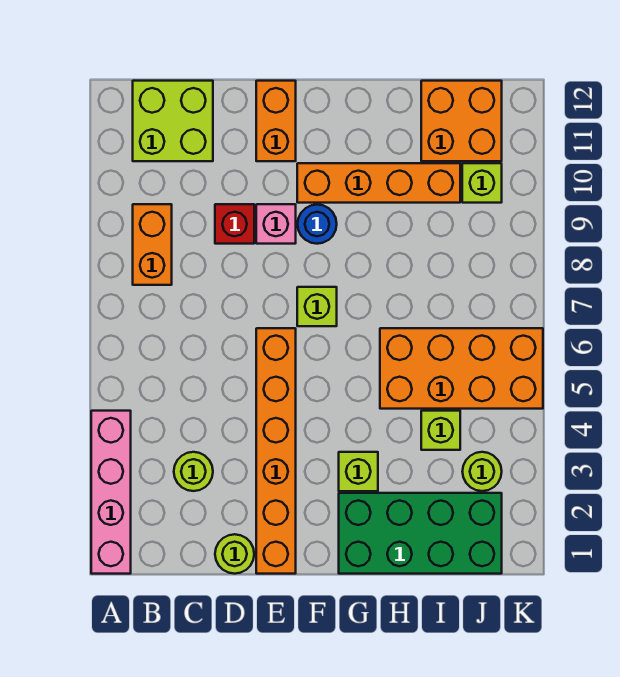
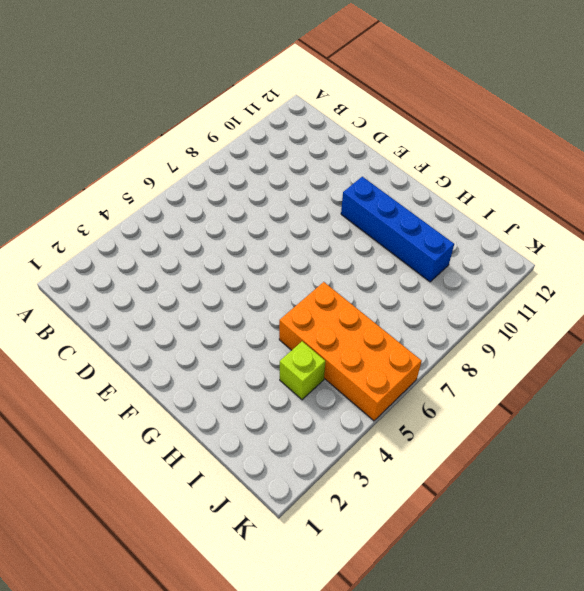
blue brick F10:I10 level 1 -> orange brick F10:I10 level 1
none -> pink brick A1:A4 level 1
none -> orange brick B8:B9 level 1
none -> lime brick B11:C12 level 1

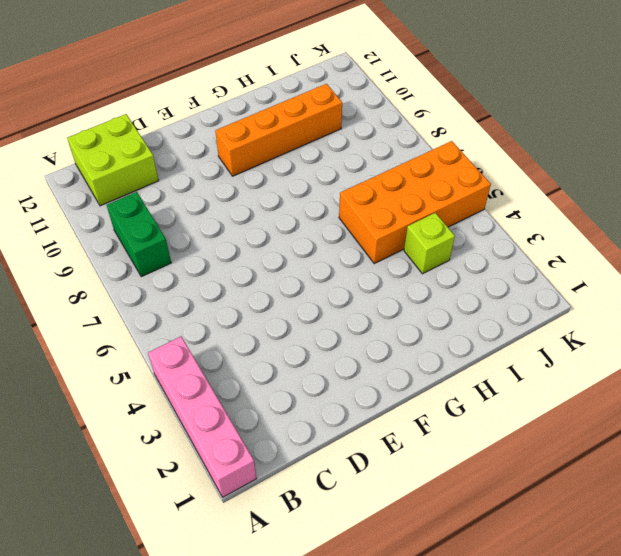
green brick B8:B9 level 1 -> orange brick B8:B9 level 1
none -> lime round brick C3 level 1
none -> lime round brick D1 level 1
none -> red brick D9 level 1

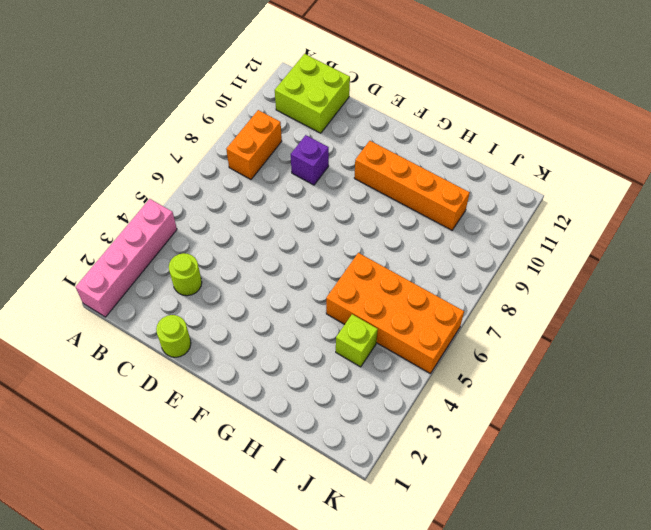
purple brick D9 level 1 -> red brick D9 level 1
none -> orange brick E1:E6 level 1
none -> pink brick E9 level 1
none -> orange brick E11:E12 level 1

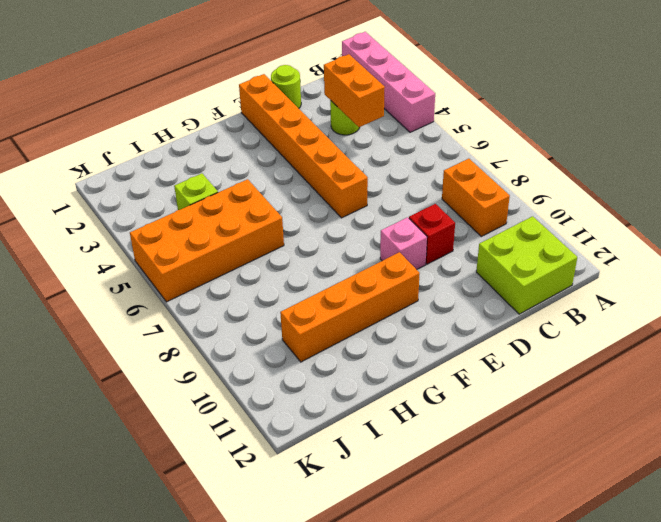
orange brick C3:C4 level 2 -> orange brick E11:E12 level 1
none -> lime brick F7 level 1
none -> blue round brick F9 level 1
none -> green brick G1:J2 level 1

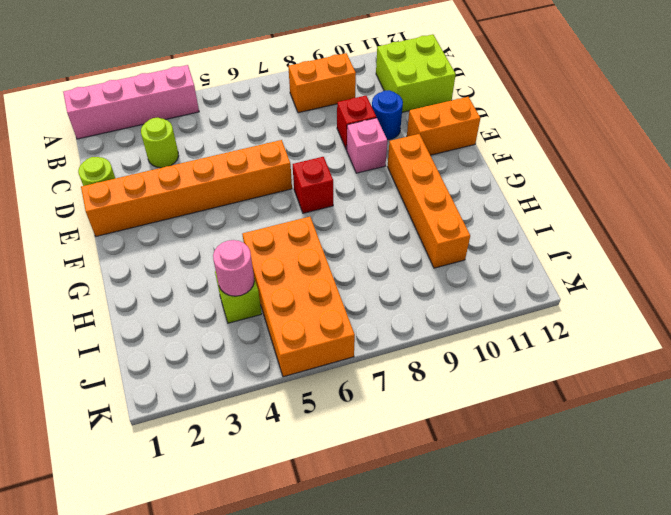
blue round brick D10 level 1 -> blue round brick F9 level 1
red brick F7 level 1 -> lime brick F7 level 1
pink round brick I4 level 2 -> none
none -> green brick G1:J2 level 1
none -> lime brick G3 level 1
none -> orange brick I11:J12 level 1

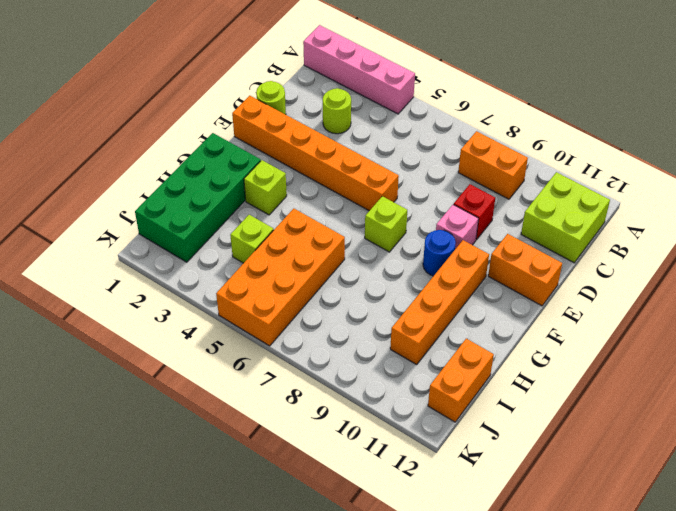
orange brick I12:J12 level 1 -> orange brick I11:J12 level 1
none -> lime round brick J3 level 1
none -> lime brick J10 level 1

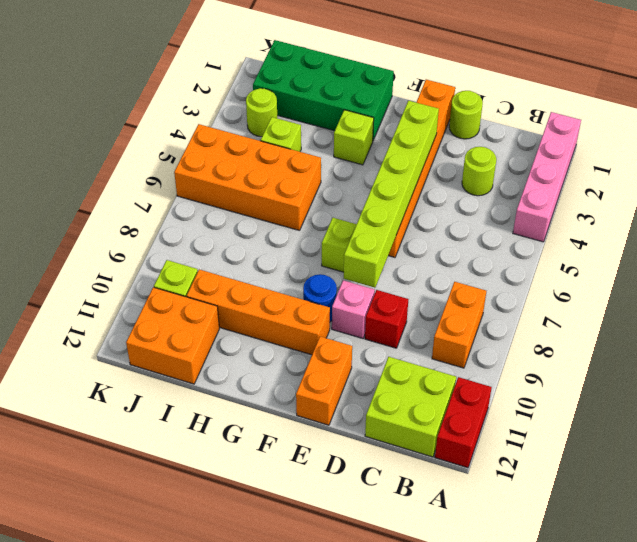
red brick A11:A12 level 1 -> none
lime brick E3:E8 level 2 -> none

